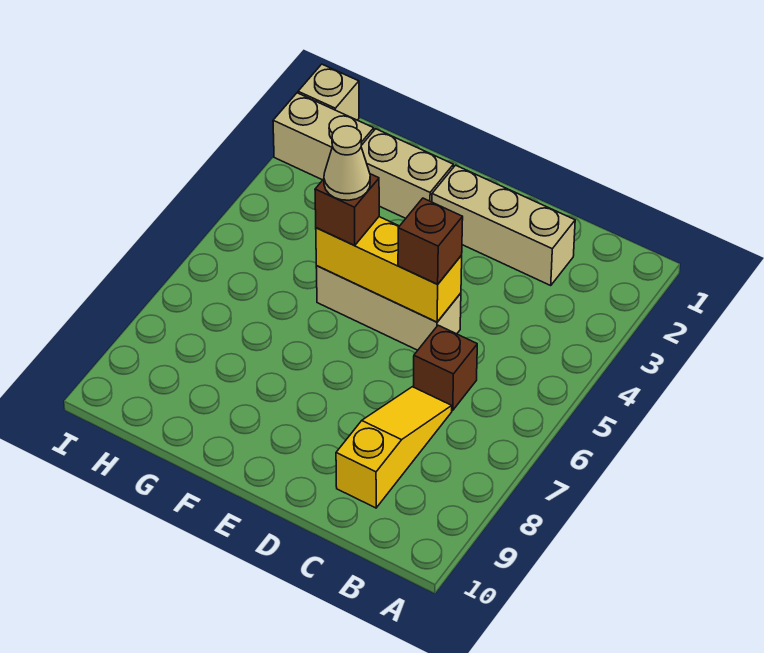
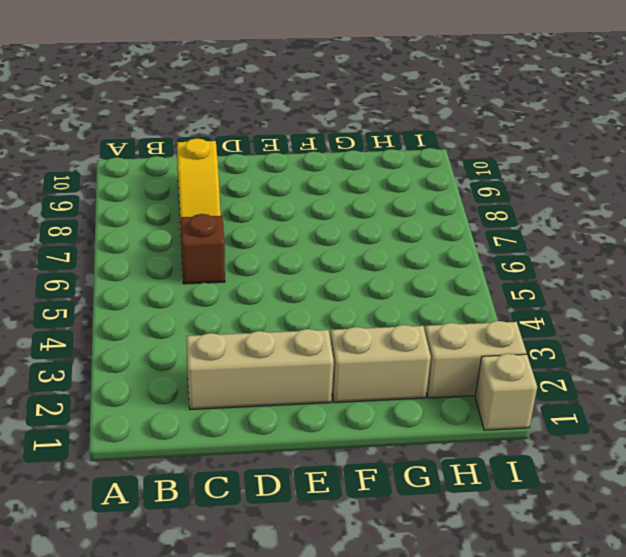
none -> tan brick D5:F5 level 1
none -> yellow brick D5:F5 level 2

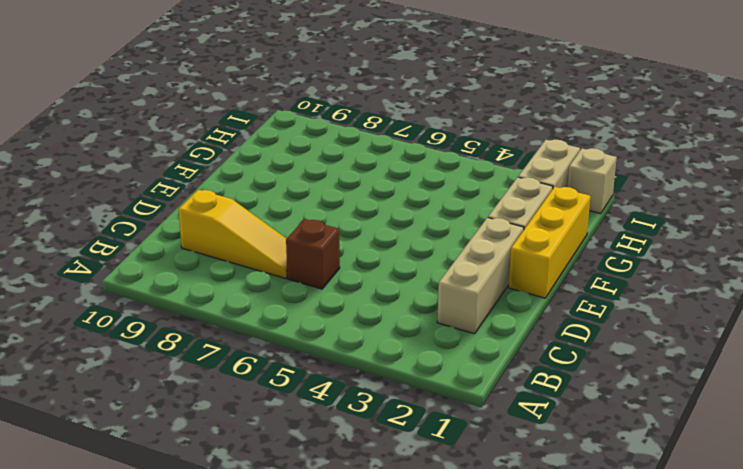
yellow brick E1:G1 level 1 -> yellow brick D5:F5 level 2
none -> tan brick D5:F5 level 1
none -> brown brick D5 level 3

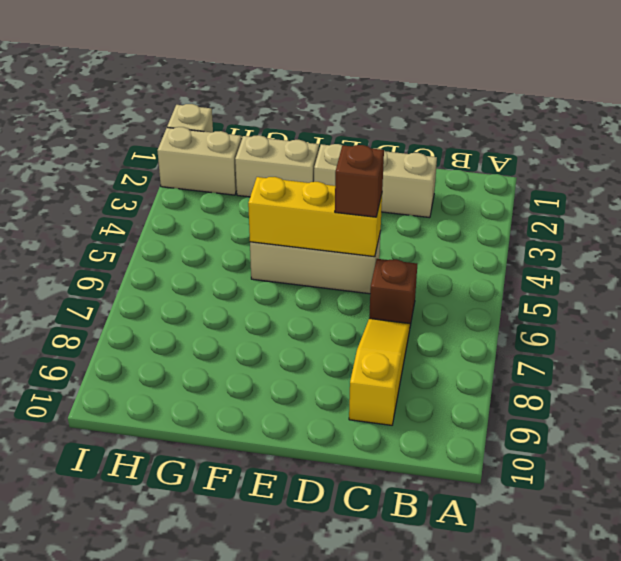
none -> brown brick F5 level 3
none -> tan cone F5 level 4

